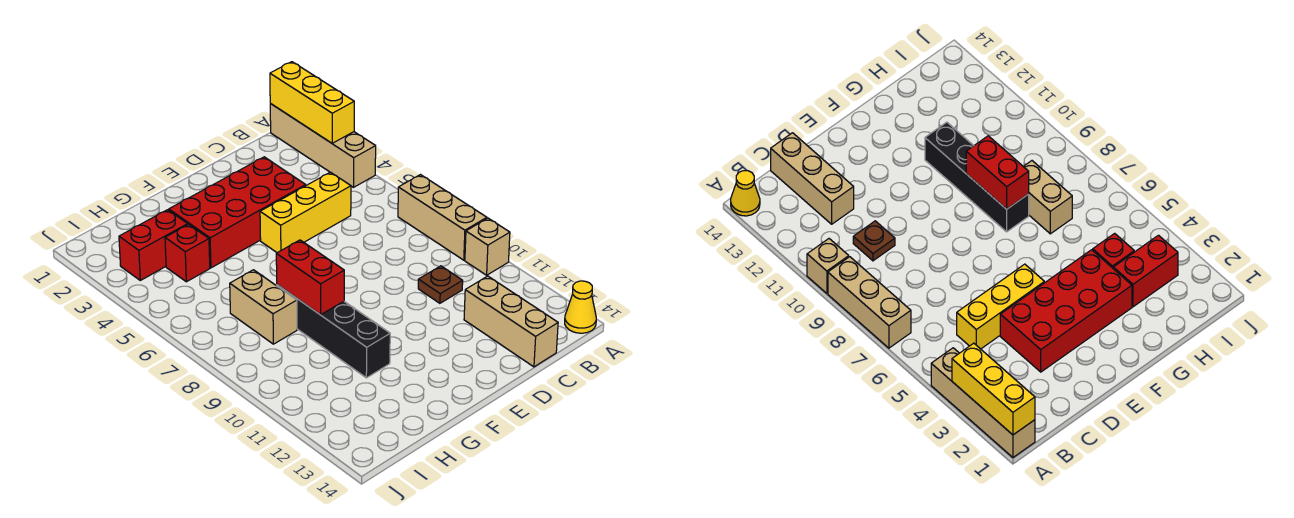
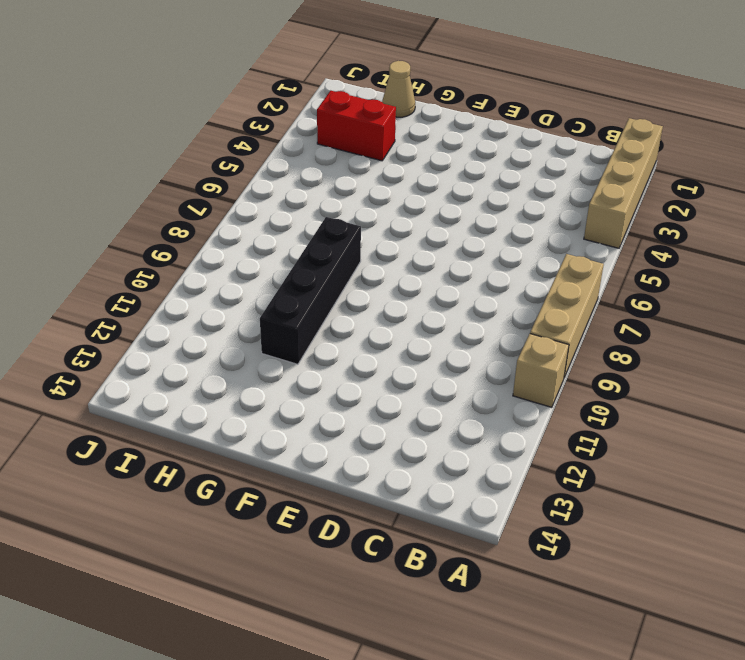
tan cone H1 level 1 -> none
none -> yellow cone A14 level 1
none -> yellow brick C5:E5 level 1
none -> brown plate C10 level 1

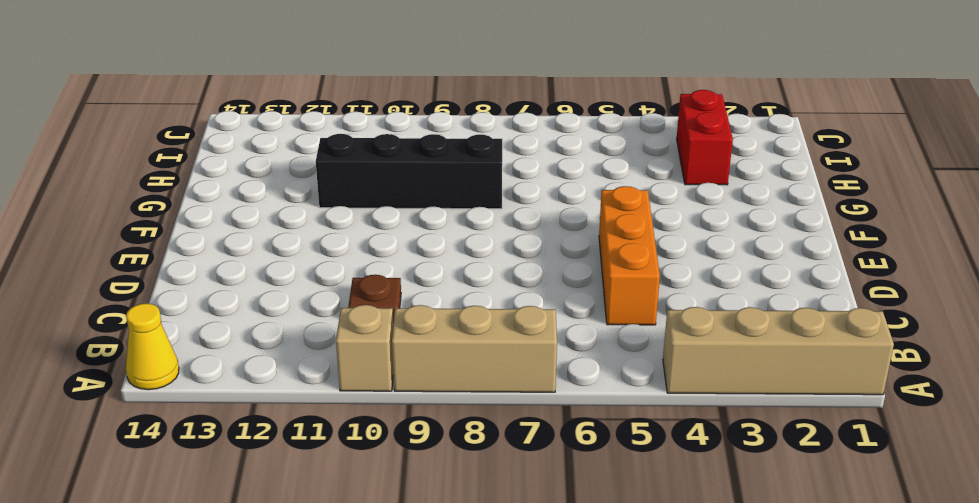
orange brick C5:E5 level 1 -> yellow brick C5:E5 level 1
none -> tan brick C12:C14 level 1
none -> red brick D3:G4 level 1
none -> red brick H4 level 1

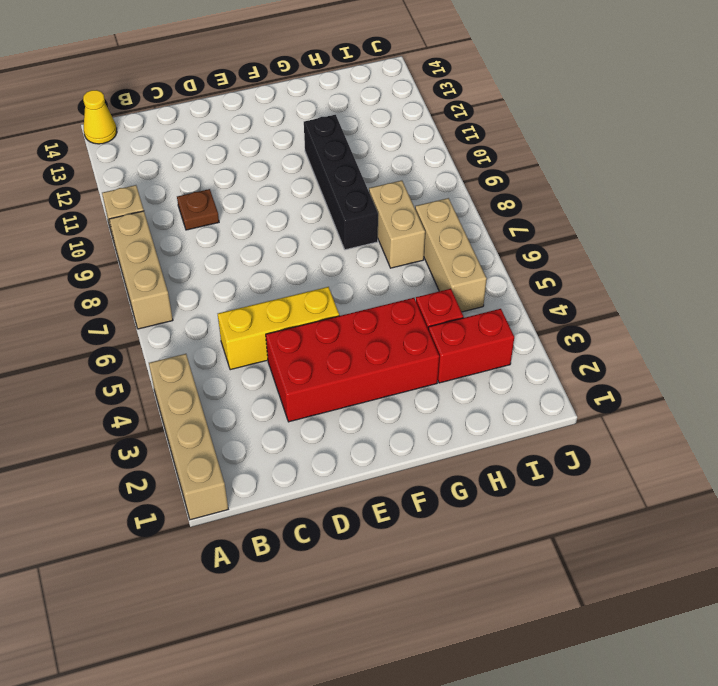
tan brick I5:I7 level 1 -> tan brick C12:C14 level 1
none -> yellow brick A1:A3 level 2
none -> red brick G8:G9 level 2

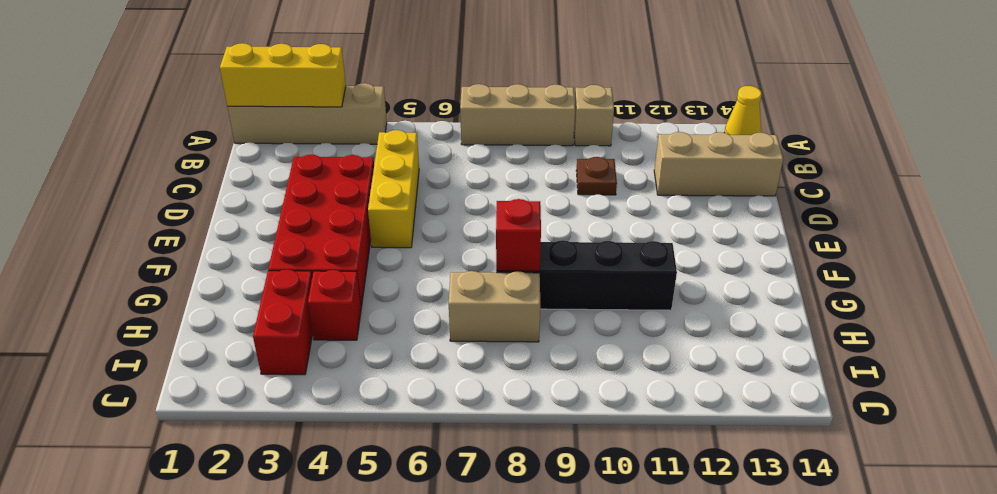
red brick G8 level 2 -> red brick G8:G9 level 2

